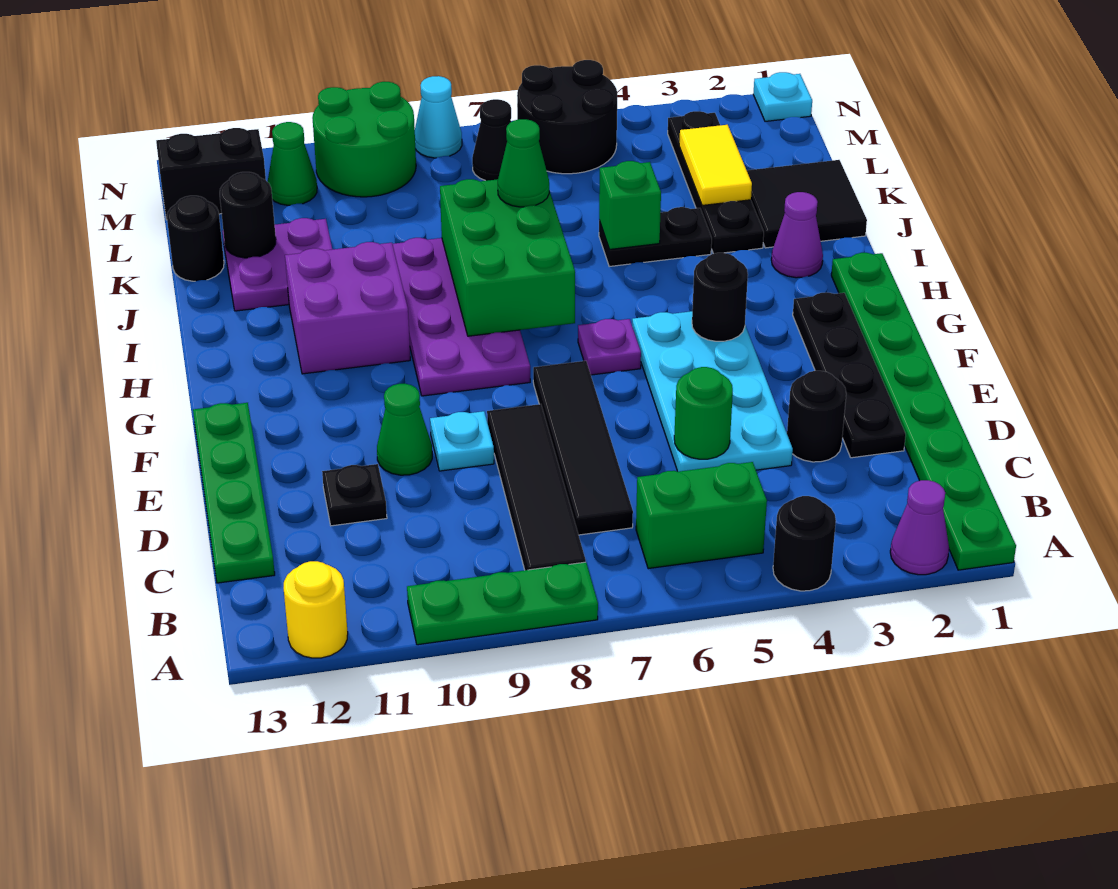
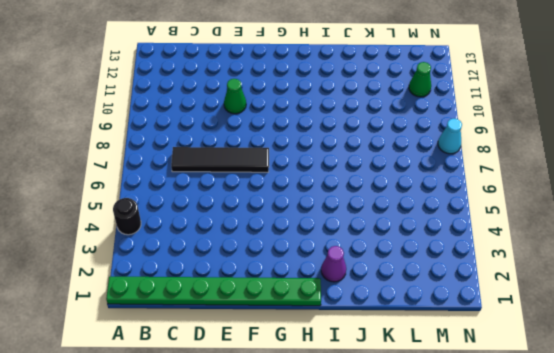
none -> purple cone A2 level 1
none -> green plate A8:A10 level 1
none -> yellow round brick A12 level 1
none -> green brick B5:B6 level 1

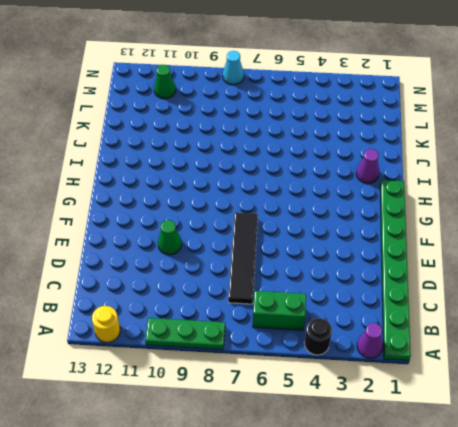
none -> black tile B8:E8 level 1
none -> green plate C13:F13 level 1
none -> black plate D2:G2 level 1
none -> black round brick D3 level 1

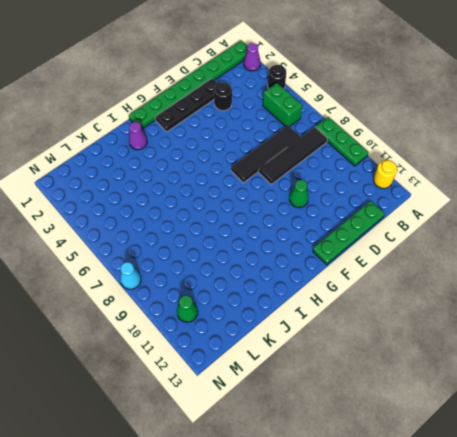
none -> cyan plate D4:G5 level 1
none -> black plate D11 level 1
none -> cyan plate E9 level 1
none -> purple plate G6 level 1

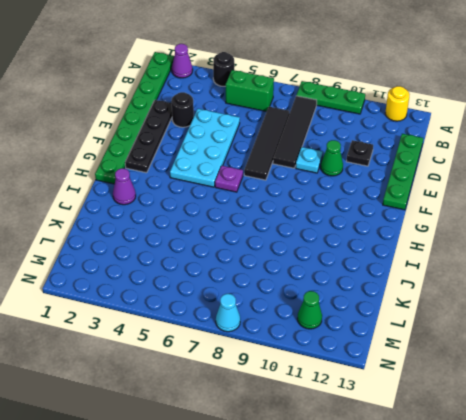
none -> purple plate G8:J9 level 1
none -> purple brick H10:I11 level 1
none -> black tile J1:K2 level 1
none -> black plate J3:M3 level 1

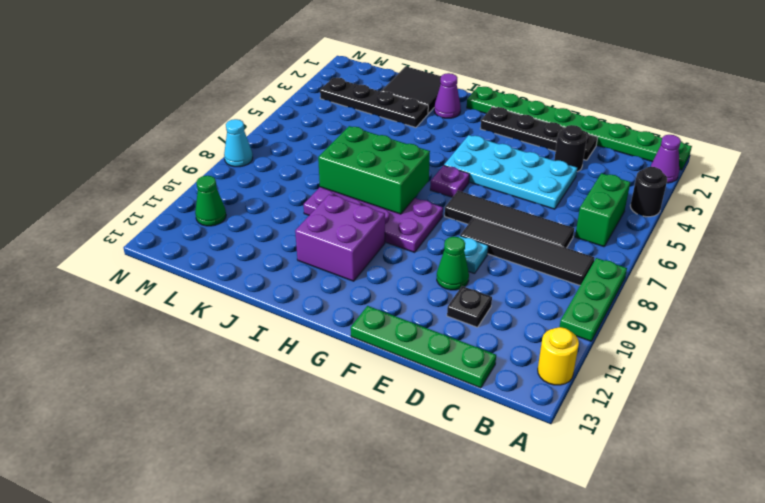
none -> black plate J4:J5 level 1
none -> purple plate J11:K12 level 1
none -> black round brick K13 level 1
none -> black round brick M5:N6 level 1

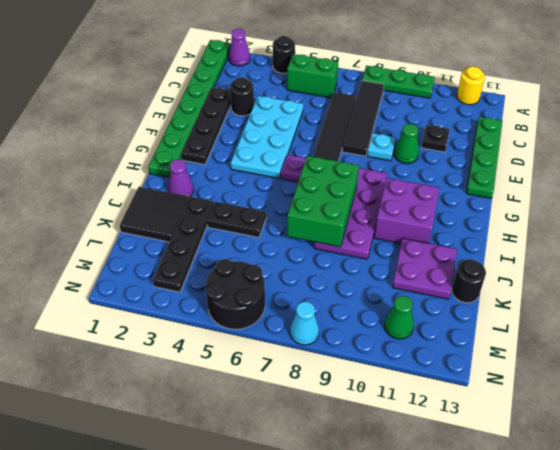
none -> black cone M7 level 1
none -> green round brick M9:N10 level 1
none -> black brick M12:M13 level 1
none -> cyan plate N1 level 1

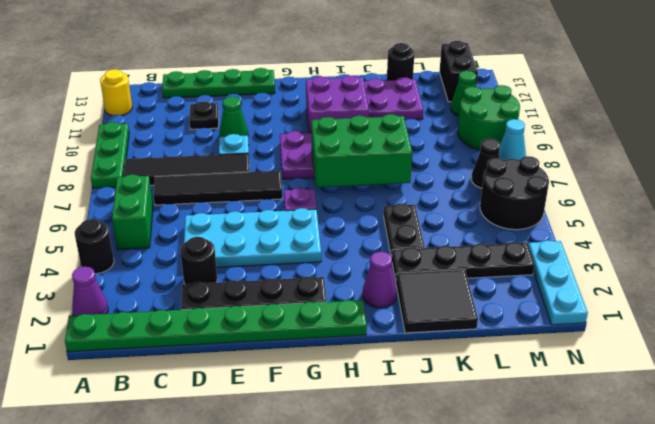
cyan plate N1:N3 level 1 -> cyan plate N1 level 1
none -> green round brick D5 level 2
none -> black round brick G4 level 2
none -> green brick J5 level 2
none -> yellow tile K3:L3 level 2

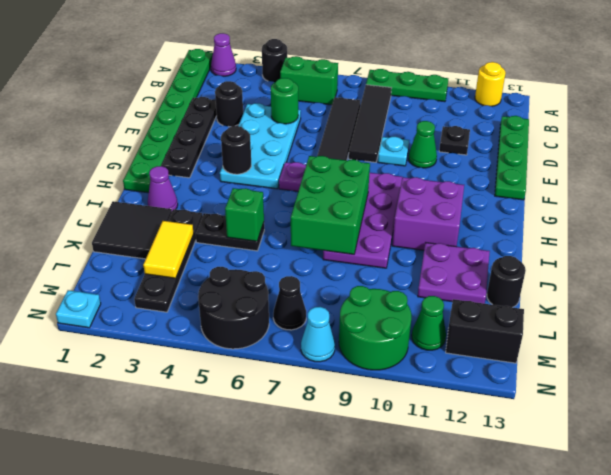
none -> black round brick K12 level 2
none -> green cone J7 level 3

